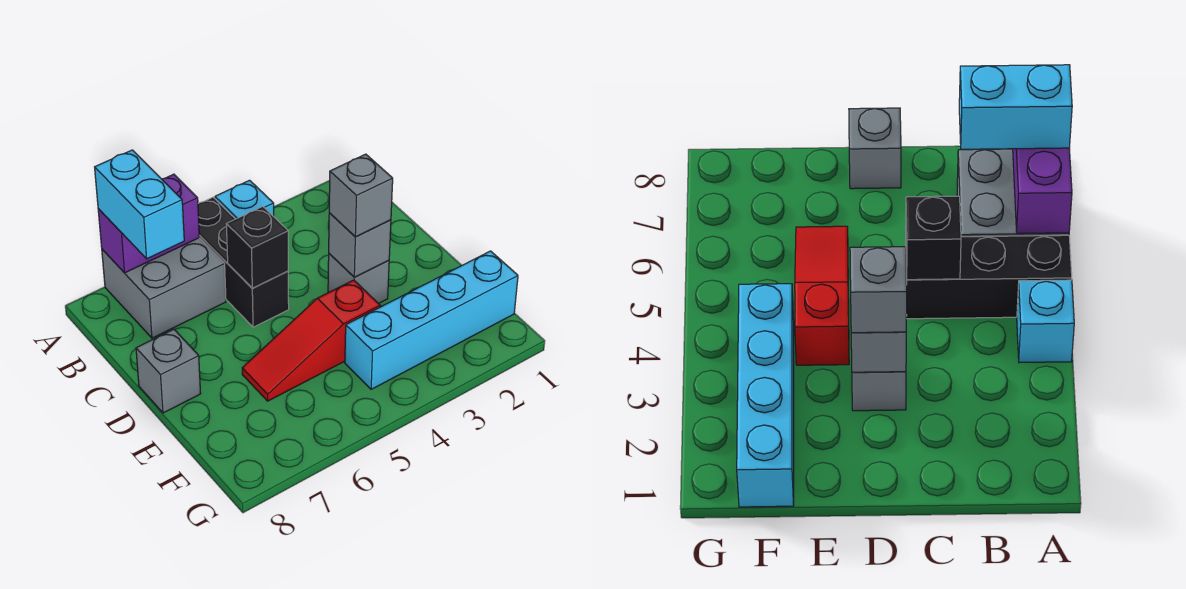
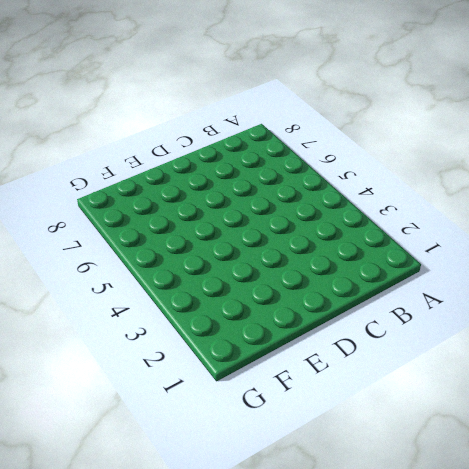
none -> cyan brick A4 level 1
none -> black brick A5:C5 level 1
none -> grey brick A6:B7 level 1

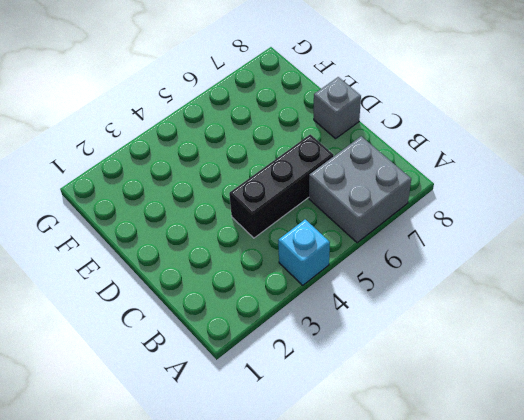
black brick C4:C6 level 1 -> black brick A5:C5 level 1
none -> grey brick D3 level 1
none -> red slope E4:E6 level 1 top 4
none -> cyan brick F1:F4 level 1

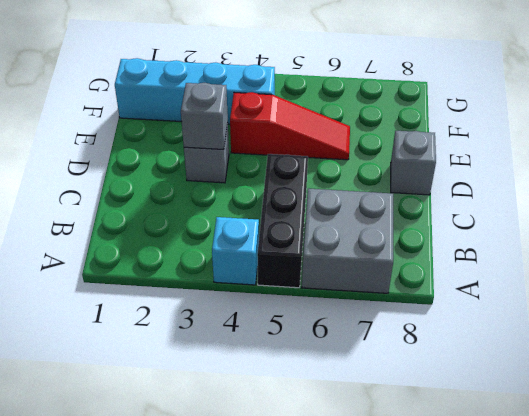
none -> purple brick A6:A7 level 2
none -> black brick C5 level 2
none -> cyan brick A7:B7 level 3

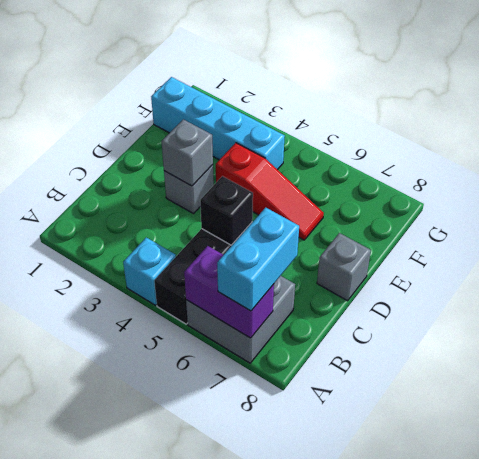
none -> grey brick D3 level 3

